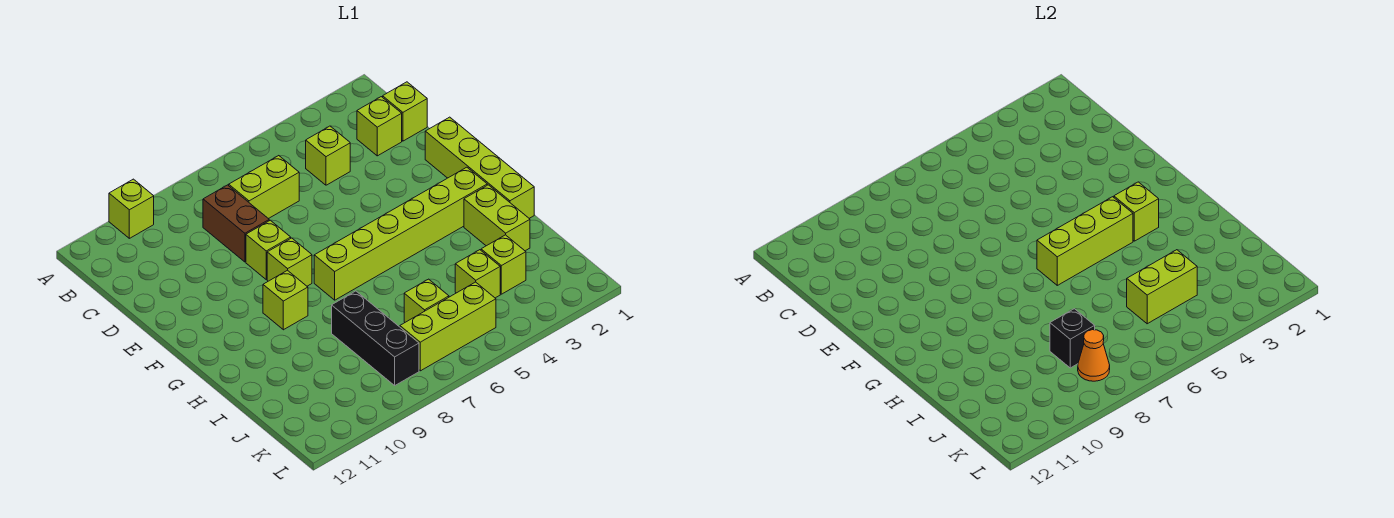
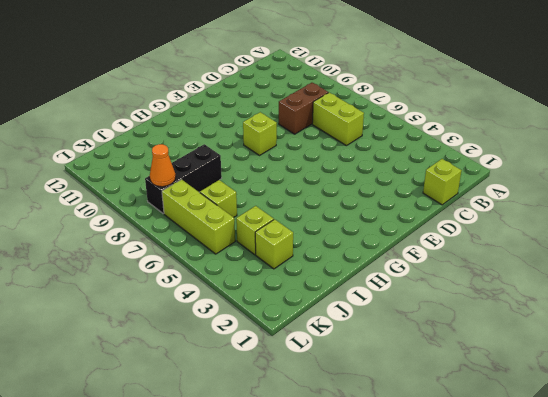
none -> lime brick A10 level 1
none -> lime brick C2 level 1
none -> lime brick C4 level 1

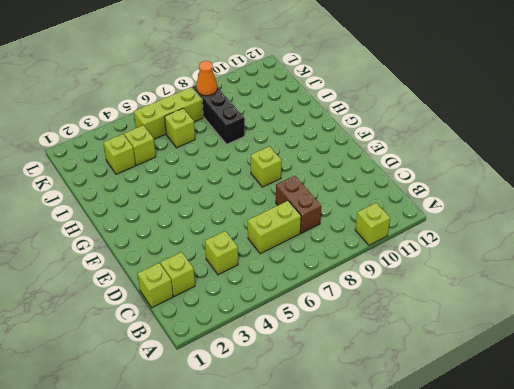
none -> lime brick E1:H1 level 1
none -> lime brick E8 level 1
none -> lime brick G2:G7 level 1

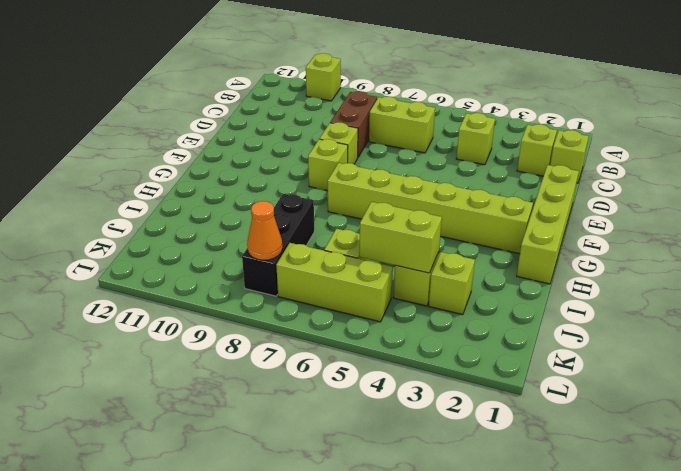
none -> lime brick G9 level 1
none -> lime brick H2:I2 level 1
none -> lime brick G3 level 2

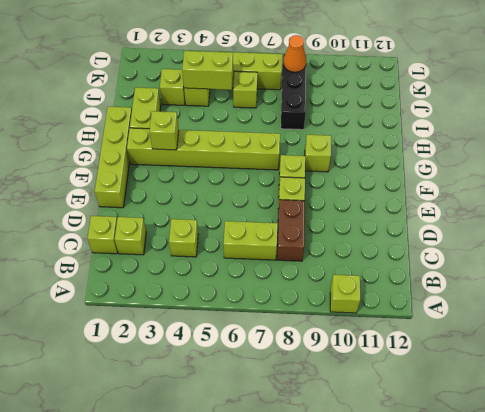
none -> lime brick G4:G6 level 2
none -> black brick J8 level 2

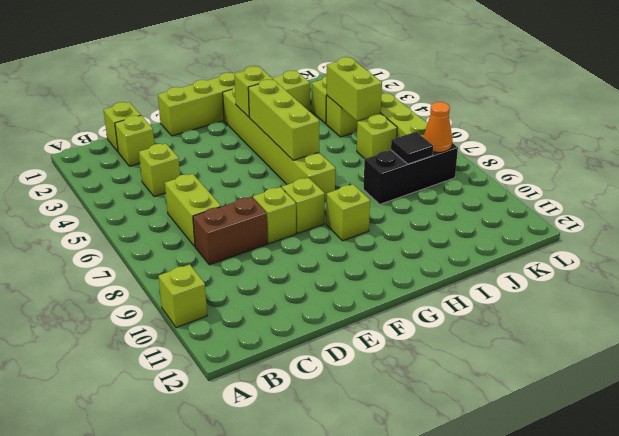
black tile J8 level 2 -> black brick J8 level 2

